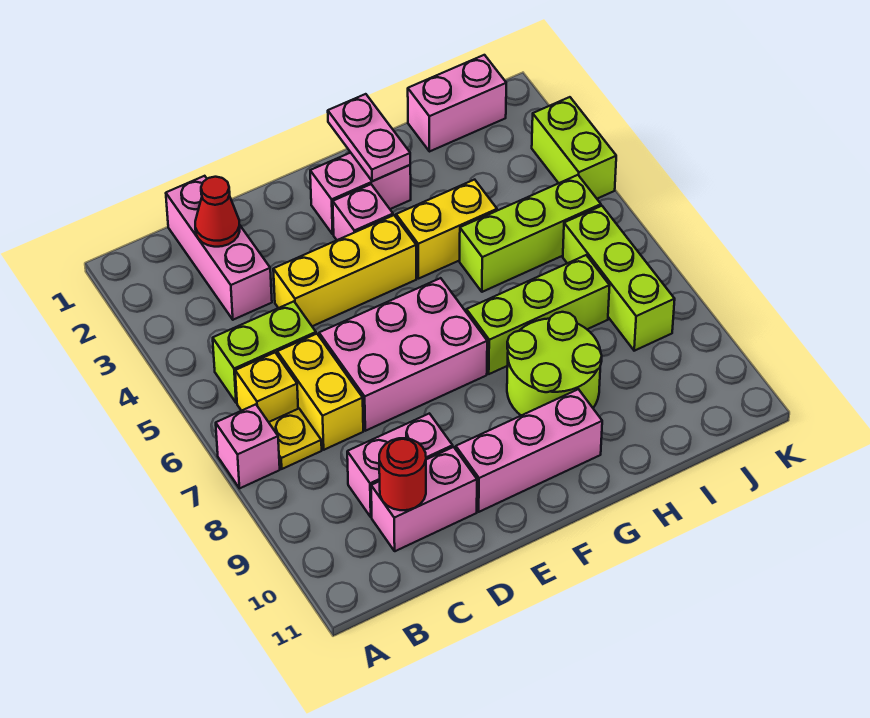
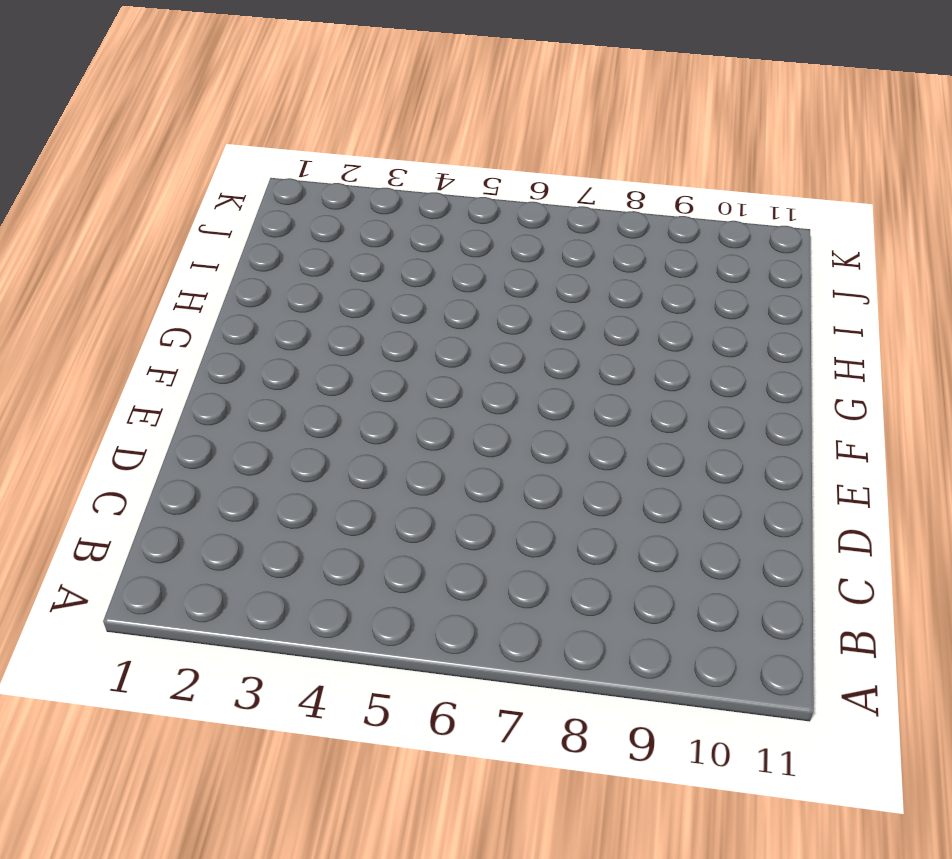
none -> pink brick A7 level 1
none -> lime brick B5:C5 level 1
none -> yellow brick B6 level 1

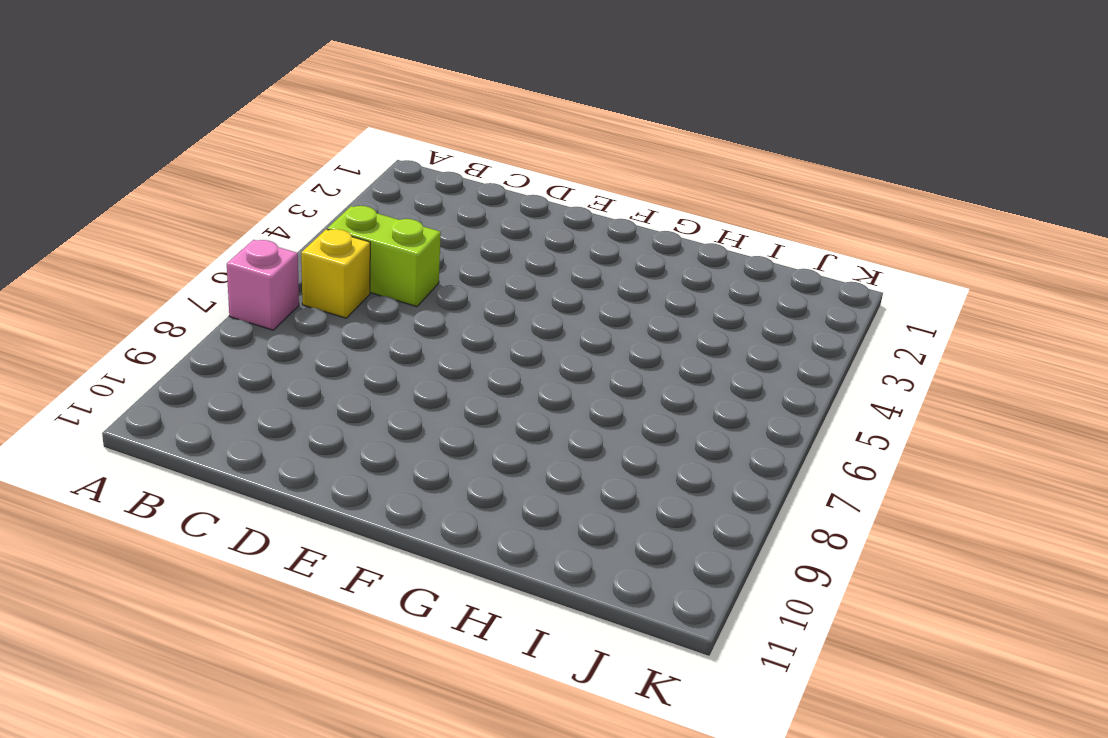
none -> yellow plate B7 level 1
none -> pink brick C1:C3 level 1
none -> yellow brick C6:C7 level 1

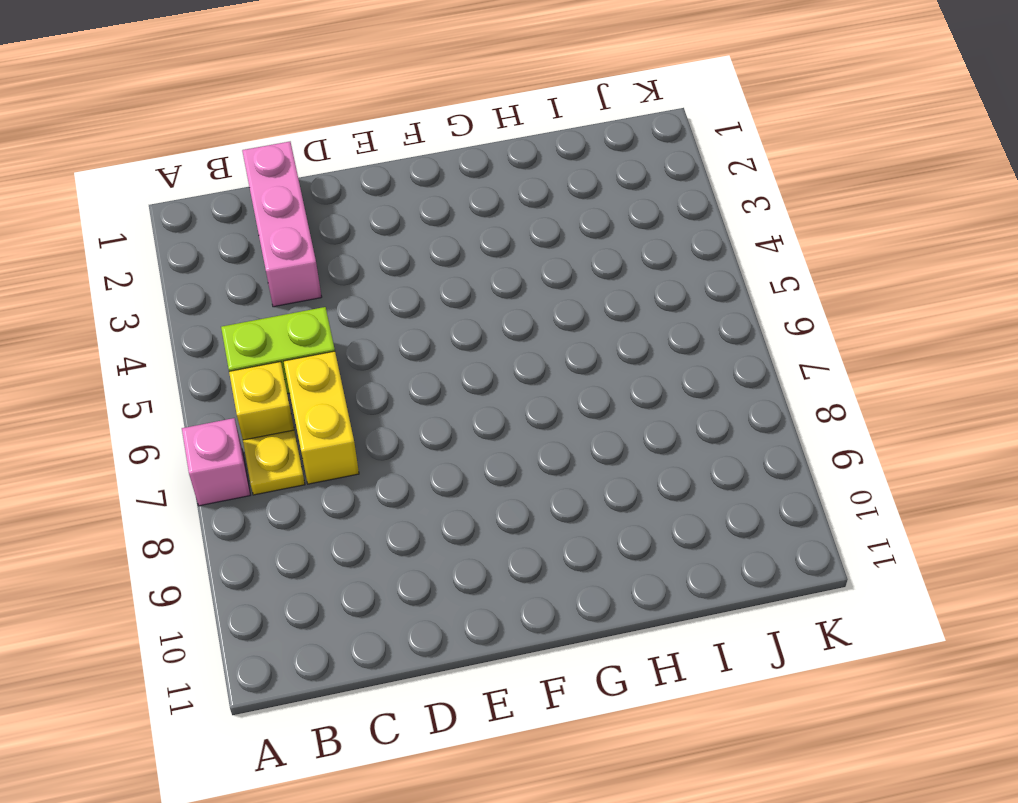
none -> pink brick C9:D9 level 1
none -> pink brick C10:D10 level 1
none -> yellow brick D4:F4 level 1

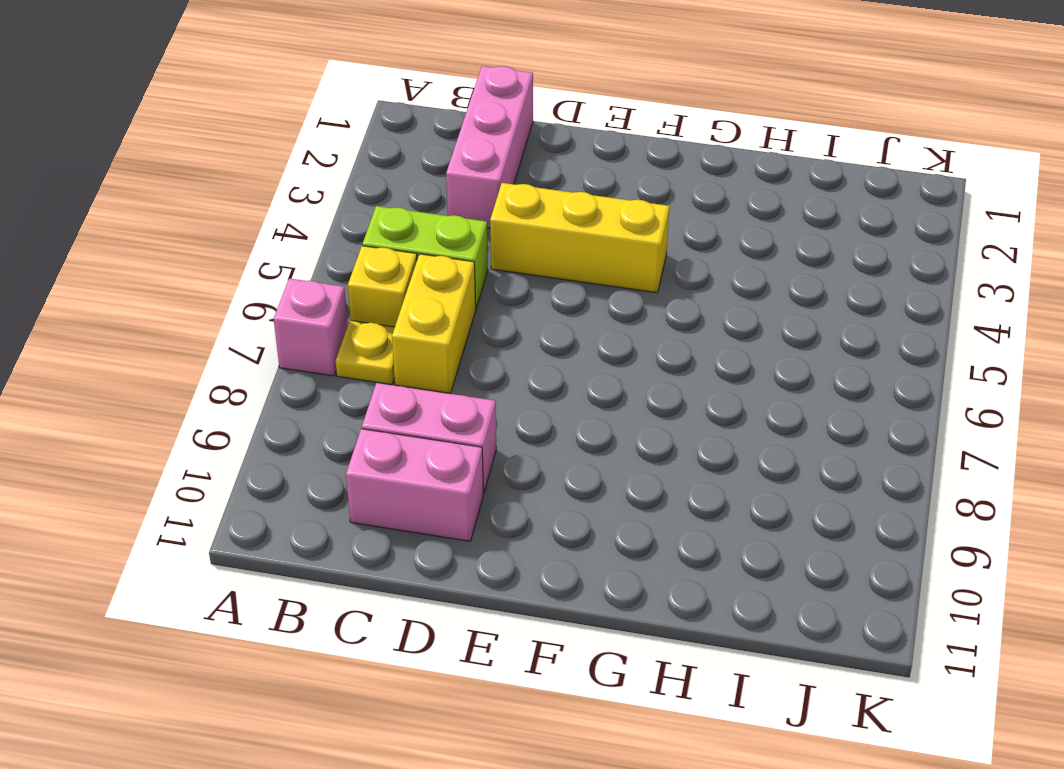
none -> pink brick D6:F7 level 1
none -> pink brick E10:G10 level 1
none -> pink brick F2:G2 level 1

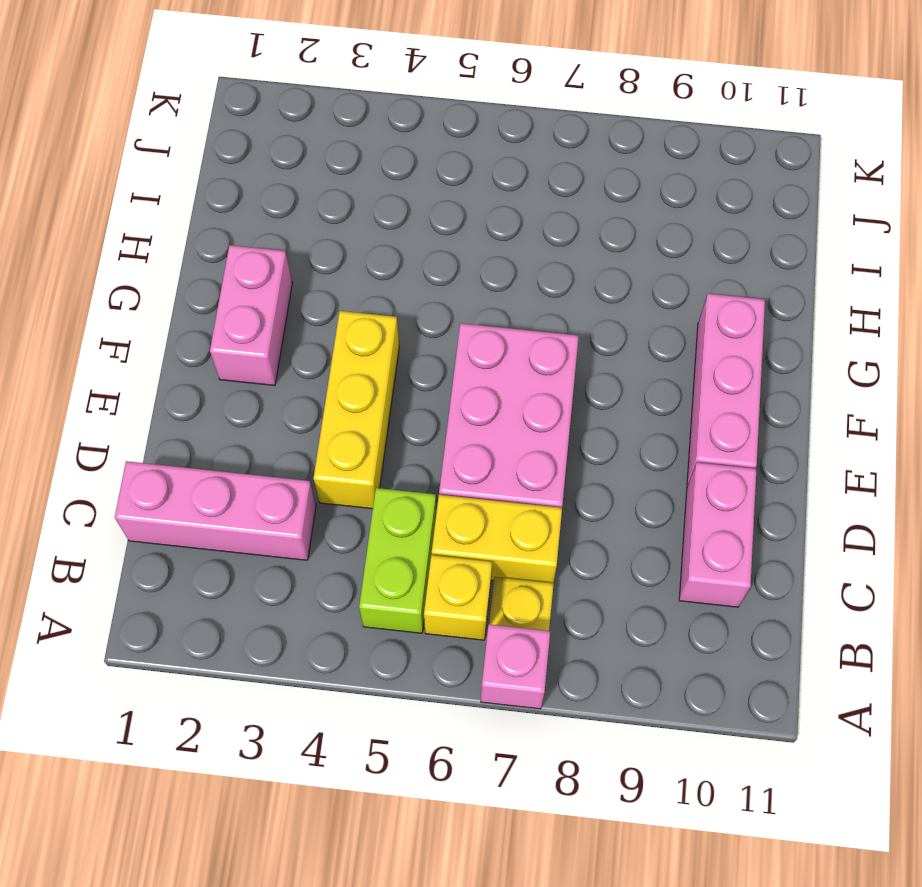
none -> pink brick C9:D9 level 1
none -> pink brick F3 level 1
none -> yellow brick G4:H4 level 1

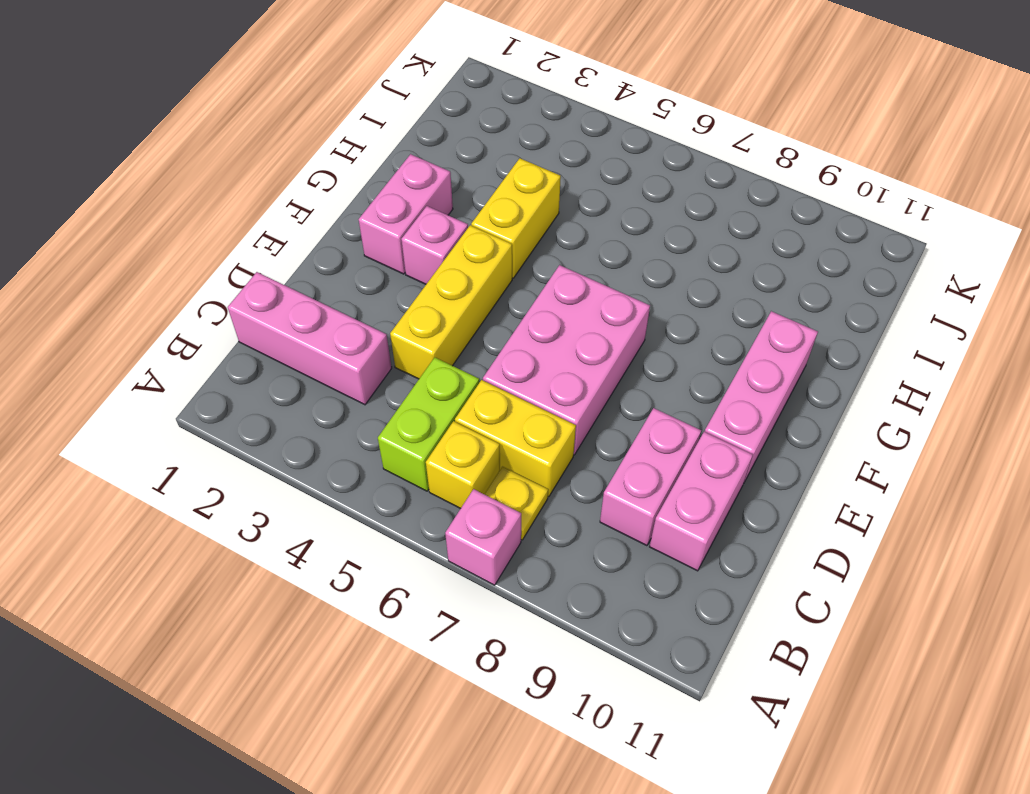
none -> lime brick G7:I7 level 1
none -> lime round brick G8:H9 level 1
none -> lime brick H5:J5 level 1

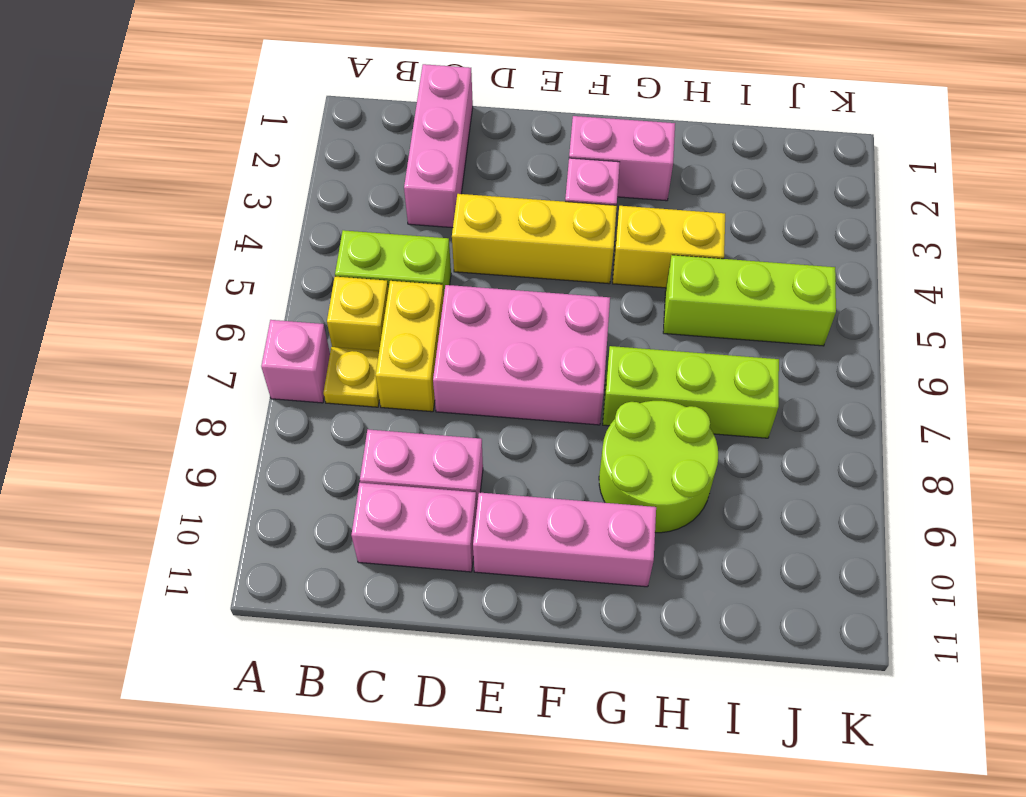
none -> pink brick I1:J1 level 1
none -> lime brick J6:J8 level 1
none -> lime brick K3:K4 level 1

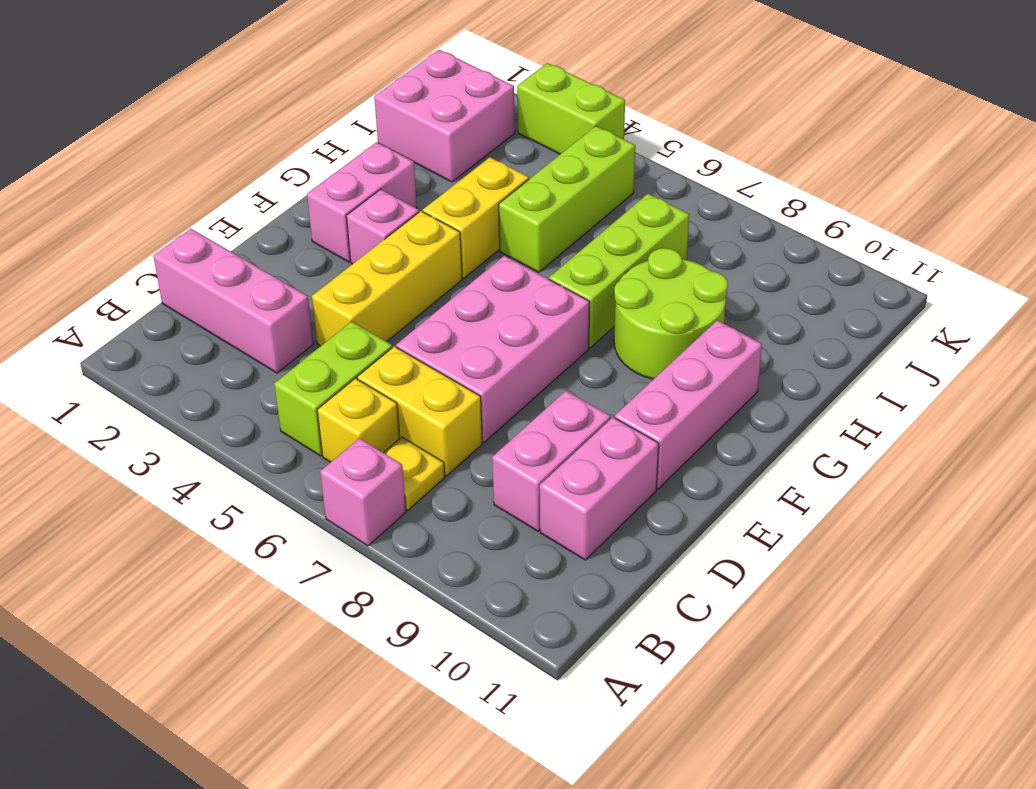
pink brick I1:J2 level 1 -> pink brick I1:J1 level 1
none -> lime brick J6:J8 level 1
none -> red cone C2 level 2
none -> red round brick C10 level 2

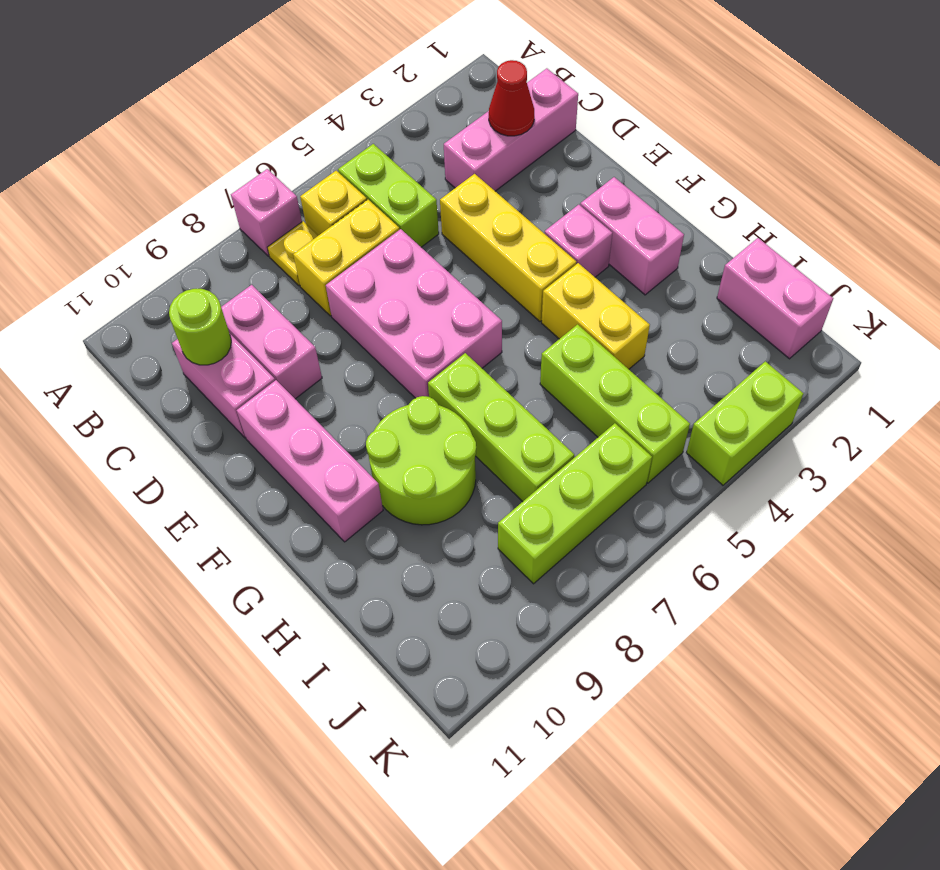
lime round brick C10 level 2 -> red round brick C10 level 2
none -> pink plate G1:G2 level 2

